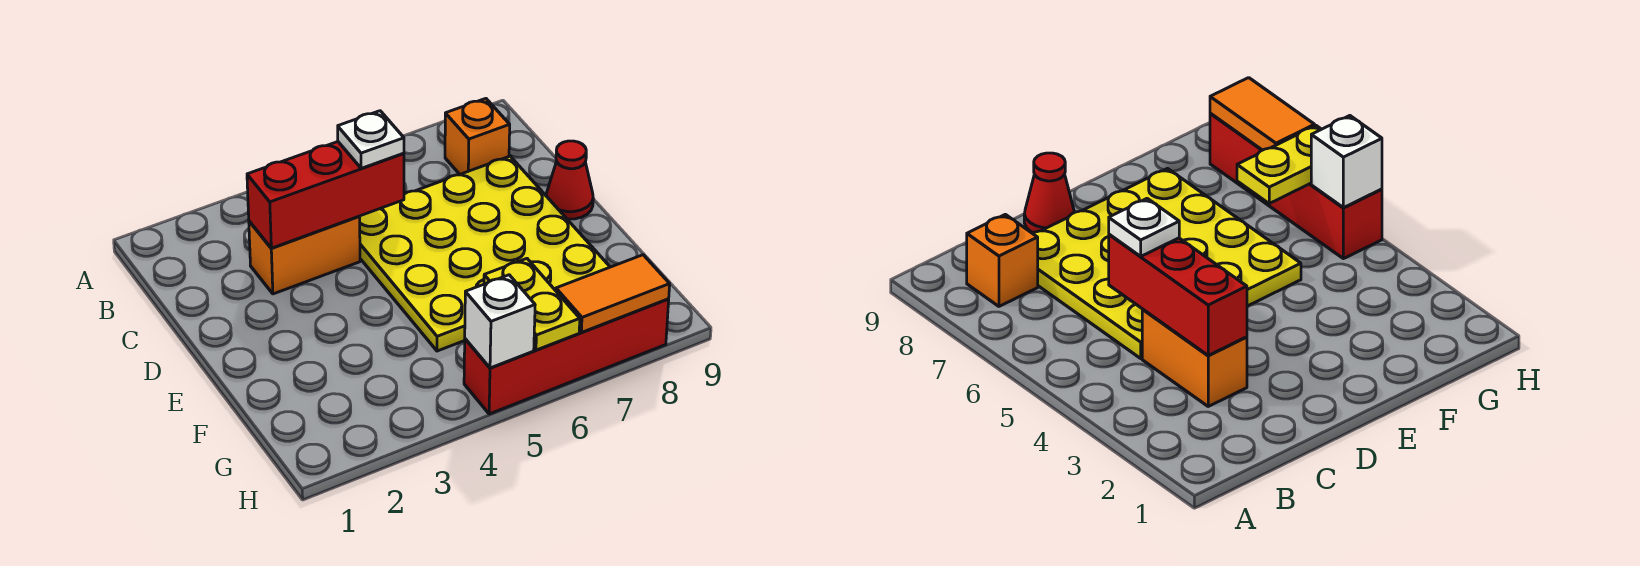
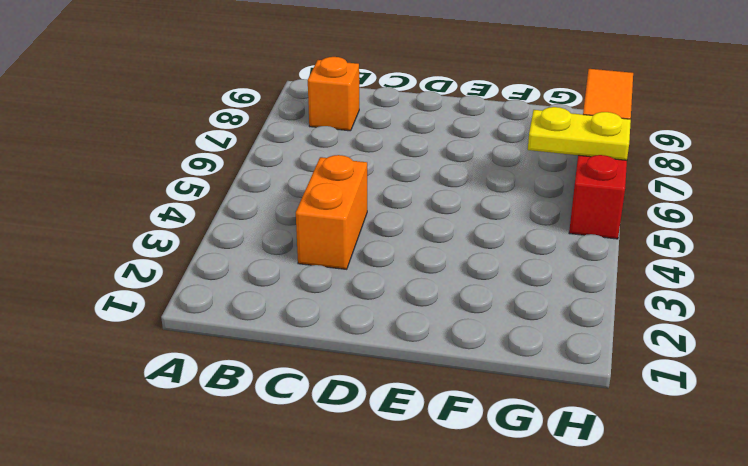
none -> yellow plate C5:F8 level 1
none -> red cone D9 level 1

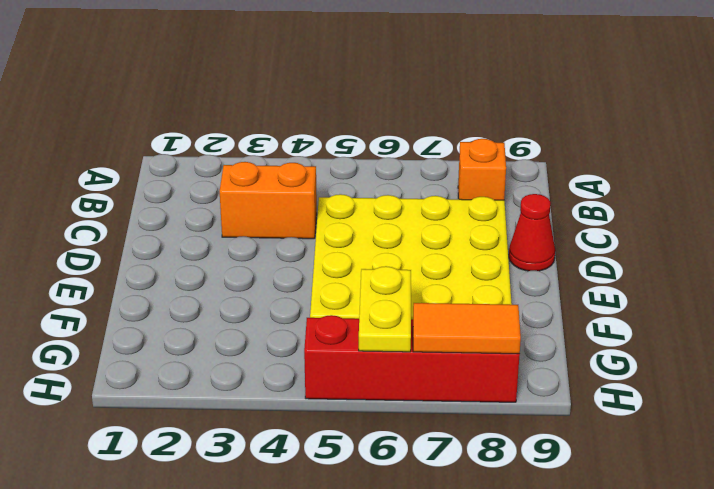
none -> red brick C3:C5 level 2
none -> white brick H5 level 2

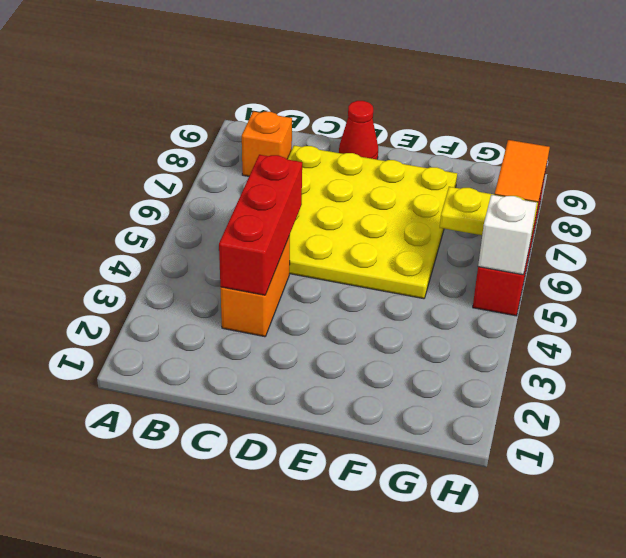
none -> white plate C5 level 3

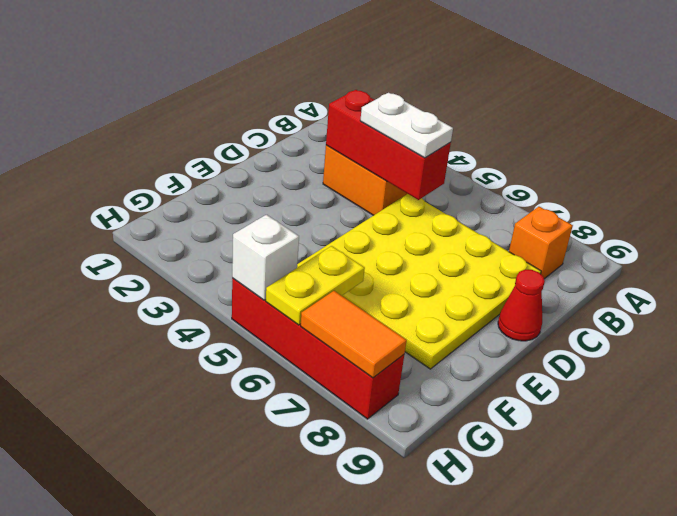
white plate C4:C5 level 3 -> white plate C5 level 3

